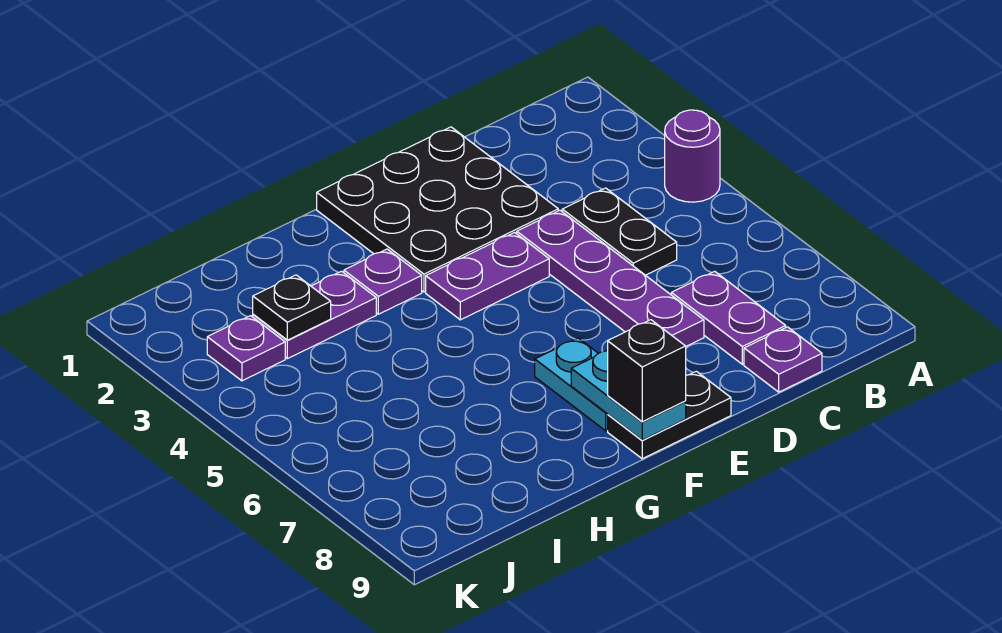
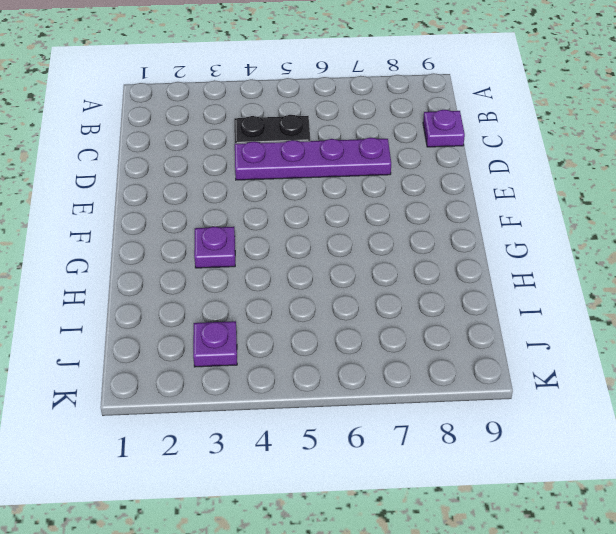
none -> purple round brick A4 level 1
none -> purple plate C7:C8 level 1
none -> black plate D1:F3 level 1

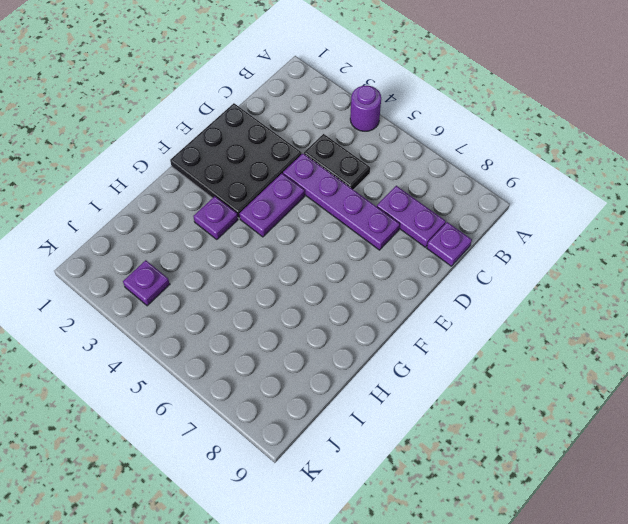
none -> black plate E9:F9 level 1
none -> cyan plate F7:F8 level 1
none -> purple plate H3:I3 level 1

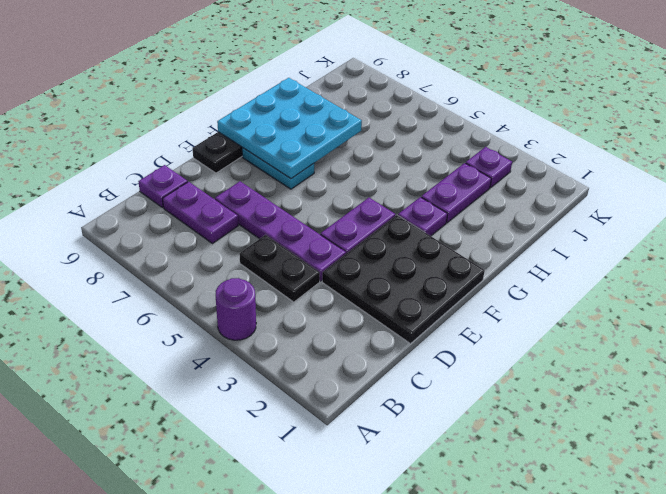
cyan plate F7:H9 level 2 -> cyan plate F8:F9 level 2
none -> black plate I3 level 2
none -> black brick F9 level 3

